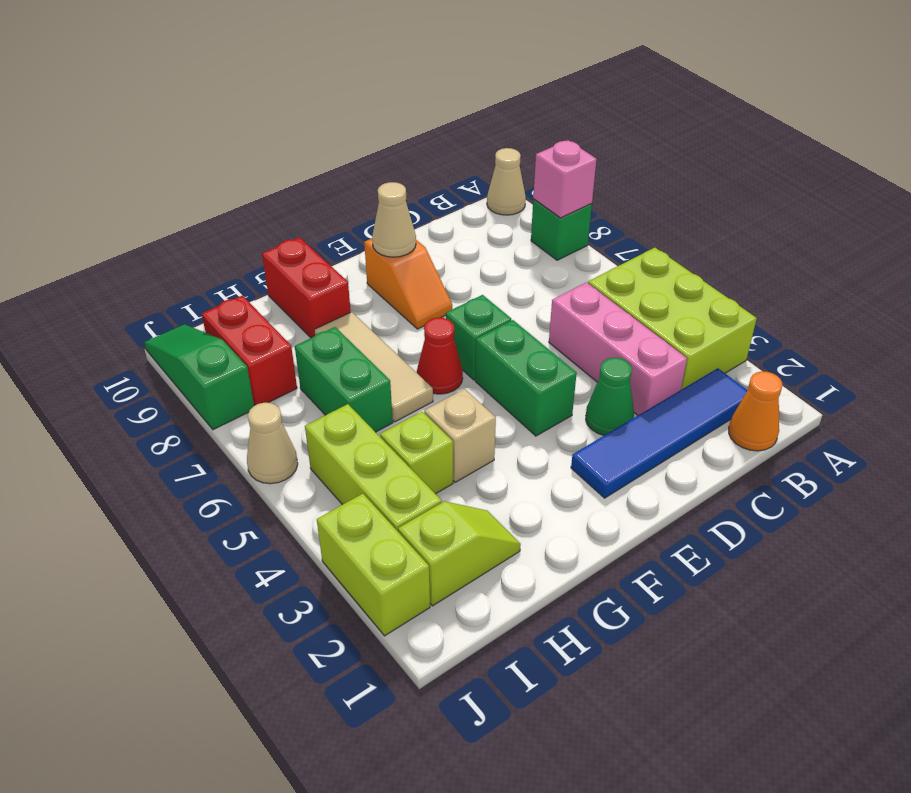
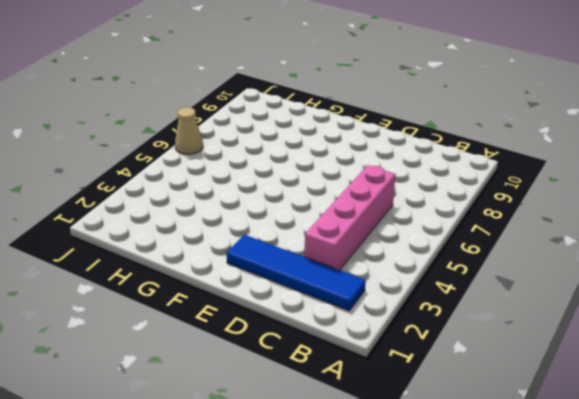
pink brick C3:C6 level 1 -> pink brick C3:C5 level 1
none -> lime brick A3:B5 level 1
none -> green brick A8 level 1
none -> tan cone A10 level 1

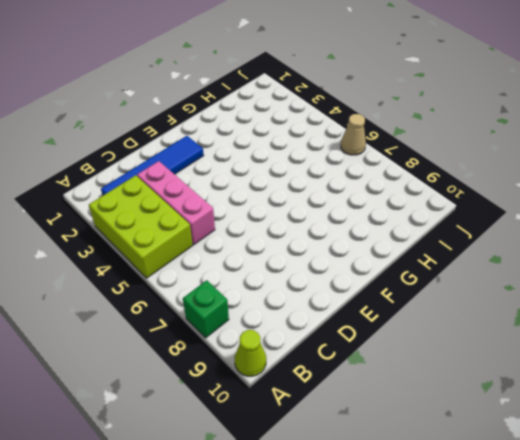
lime cone A10 level 1 -> tan cone A10 level 1
none -> orange cone B1 level 1
none -> green cone D3 level 1
none -> green brick E4:E5 level 1

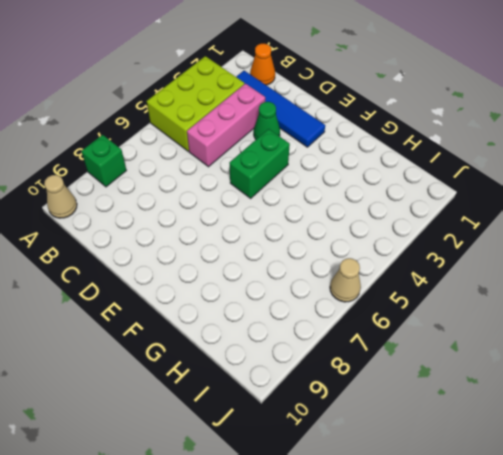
none -> green brick E6 level 1
none -> orange slope E8:E9 level 1 top 9
none -> red cone F6 level 1

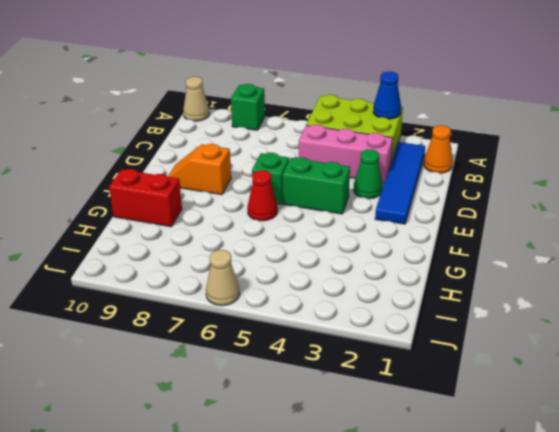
blue cone A3 level 2 -> none
orange slope E8:E9 level 1 top 8 -> orange slope E8:E9 level 1 top 9
none -> tan brick G4 level 1
none -> tan tile G6:G8 level 1
none -> lime slope H2:I2 level 1 top I

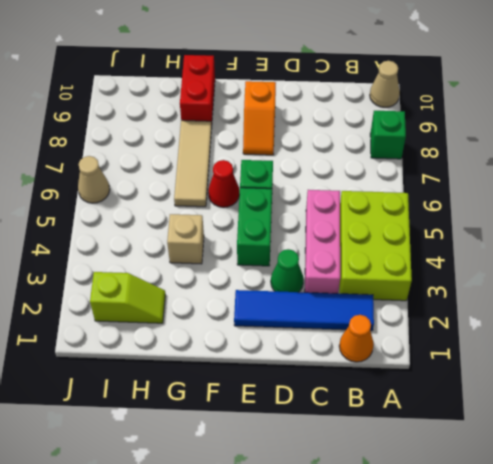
none -> lime brick H4 level 1
none -> green brick H6:H7 level 1
none -> lime brick I3:I5 level 1

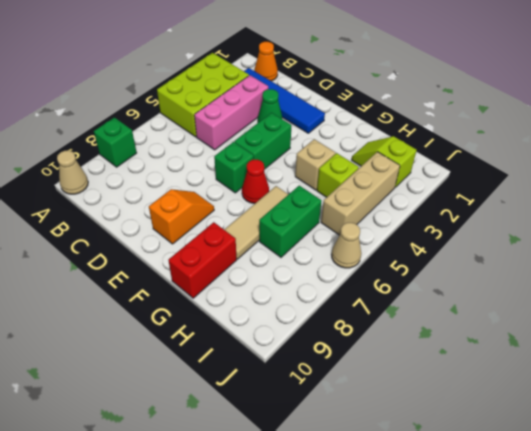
tan brick I3:I5 level 1 -> lime brick I3:I5 level 1
none -> red brick I8:I9 level 1
none -> lime brick J2:J3 level 1
none -> green slope J8:J10 level 1 top 8

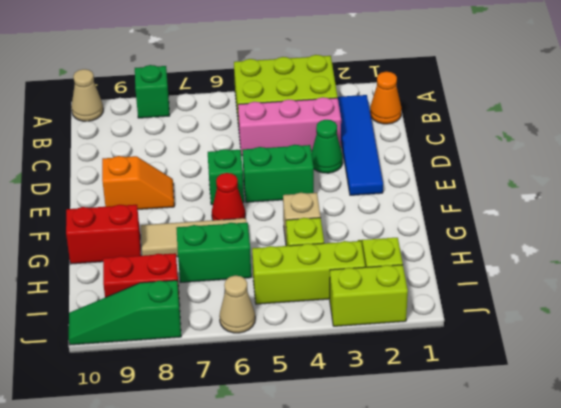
none -> pink brick A8 level 2
none -> tan cone E9 level 2

